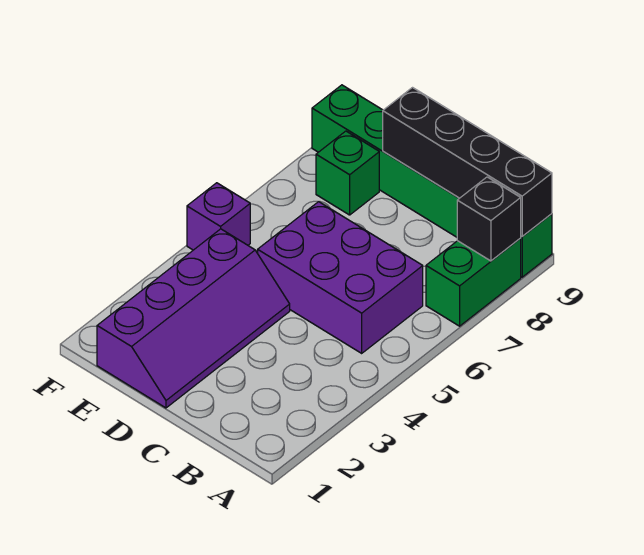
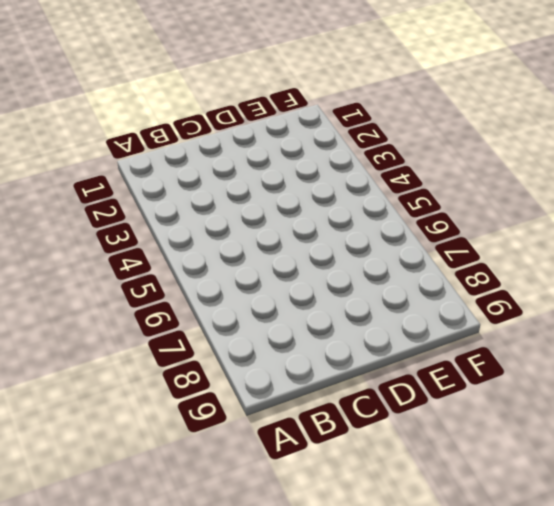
none -> green brick A7:A8 level 1
none -> green brick A9:F9 level 1

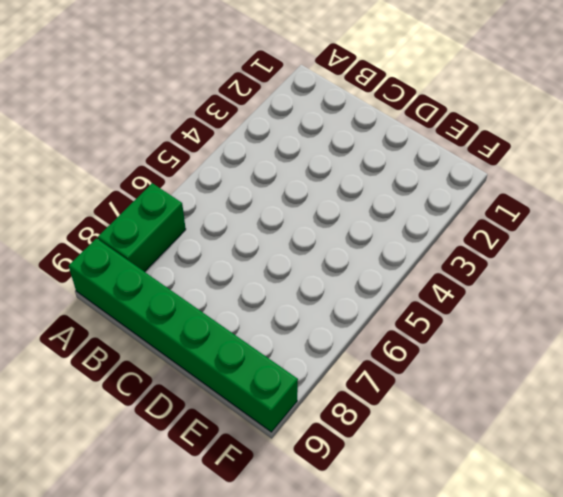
none -> purple brick B5:D6 level 1
none -> purple slope D1:E4 level 1 top E

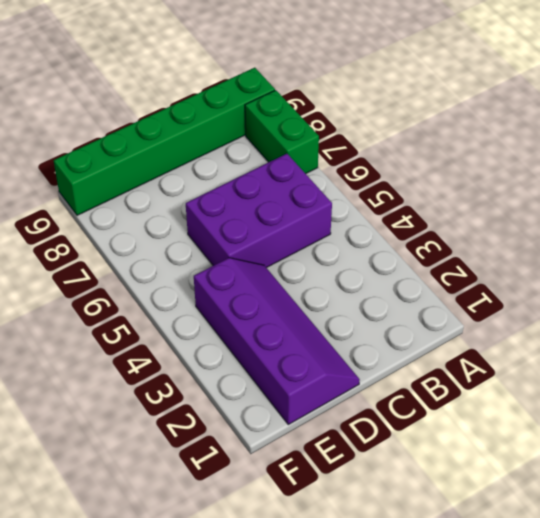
none -> green brick E8 level 1
none -> purple brick F5 level 1

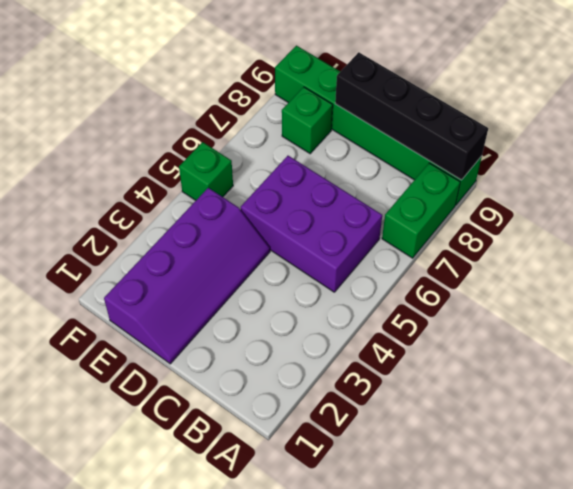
green brick F5 level 1 -> purple brick F5 level 1
none -> black brick A8 level 2

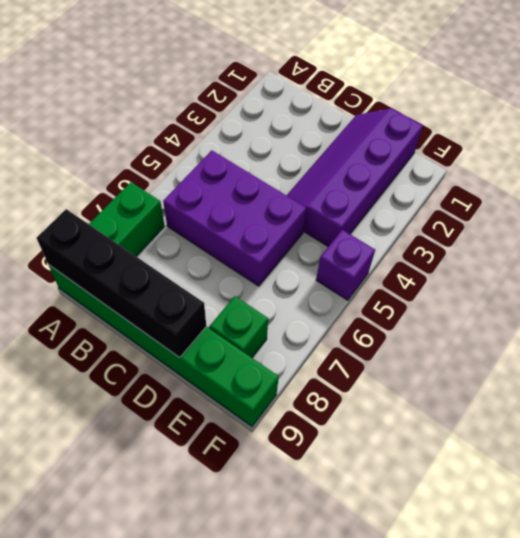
none -> black brick A8 level 2

